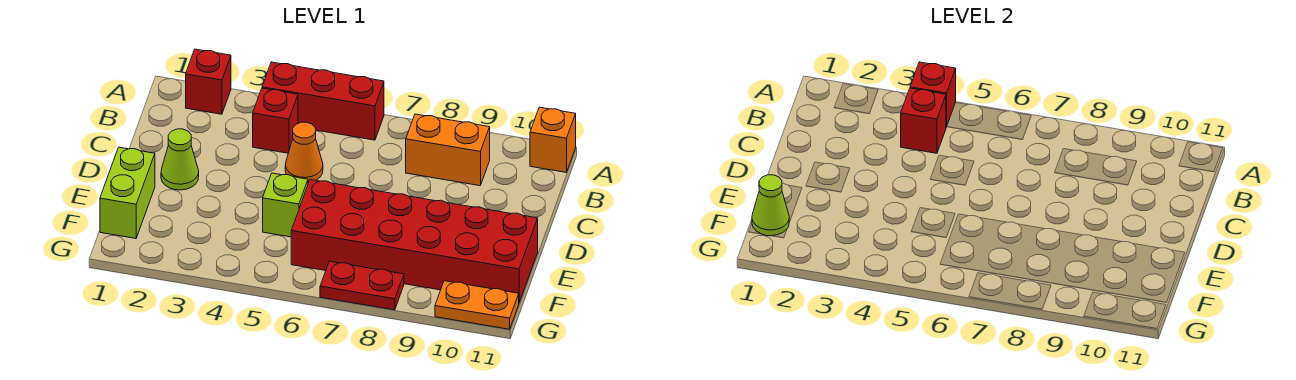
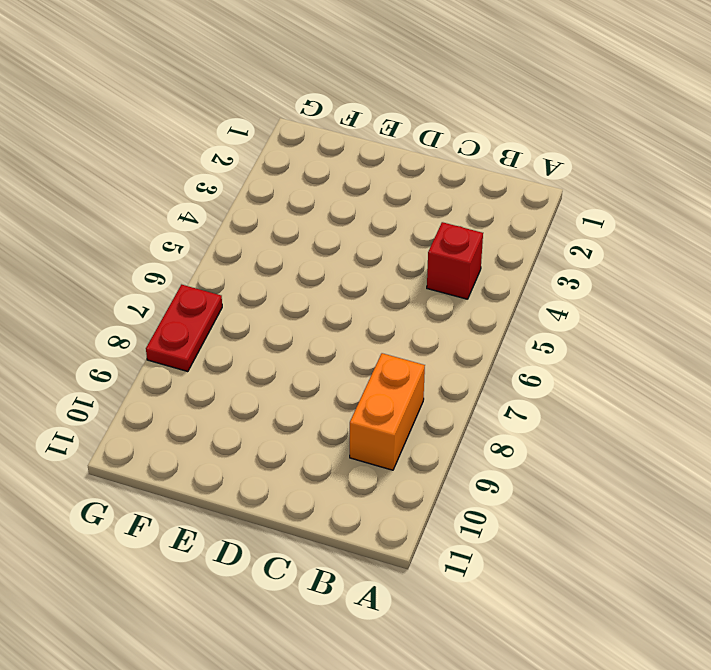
none -> red brick A2 level 1
none -> red brick A4:A6 level 1
none -> orange brick A11 level 1

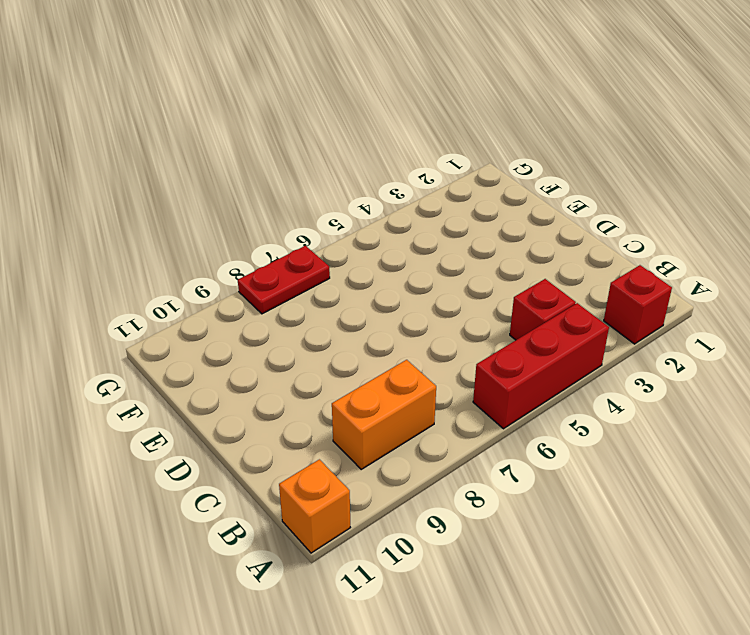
none -> orange cone C5 level 1
none -> lime cone D2 level 1
none -> lime brick E1:F1 level 1

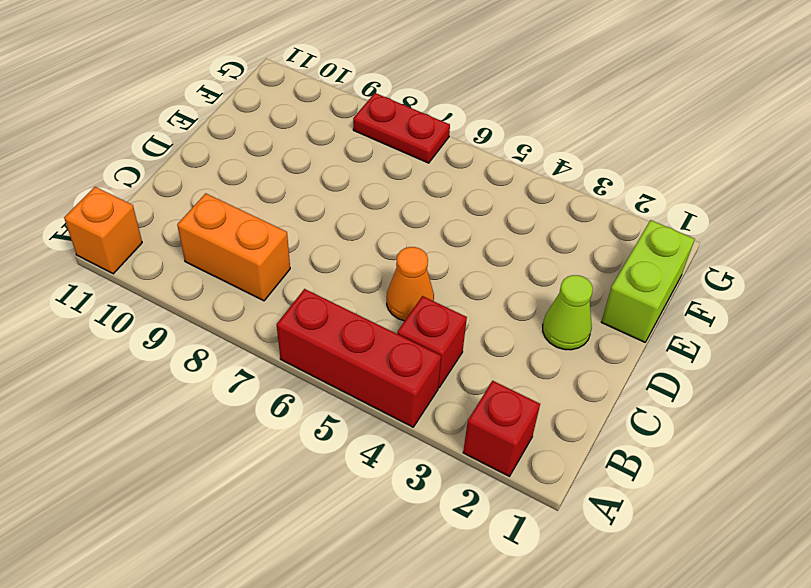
none -> lime brick E5 level 1
none -> red brick E6:F11 level 1
none -> orange plate G10:G11 level 1

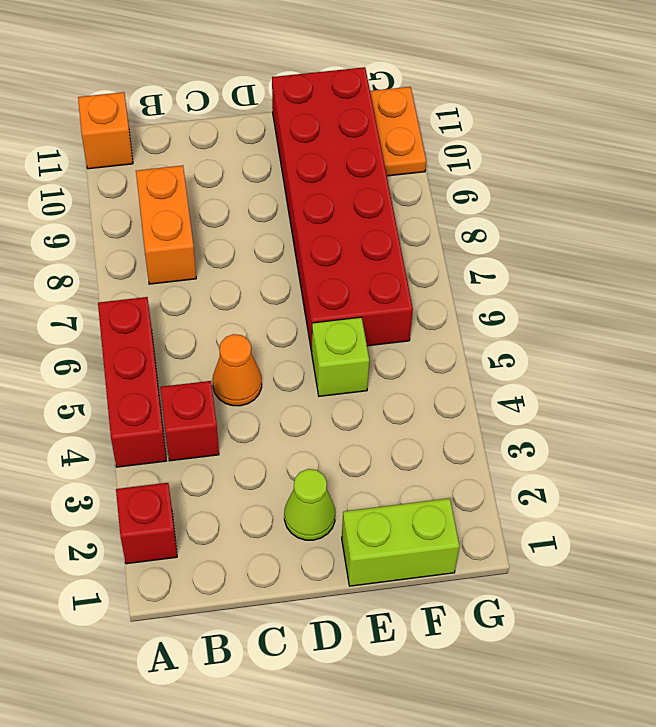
none -> red plate G7:G8 level 1
none -> red brick A4 level 2
none -> red brick B4 level 2

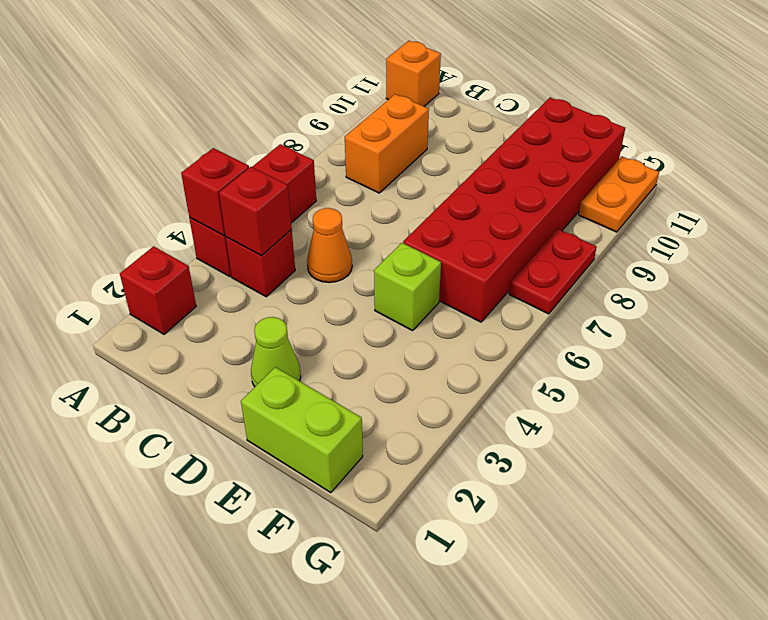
none -> lime cone F1 level 2

